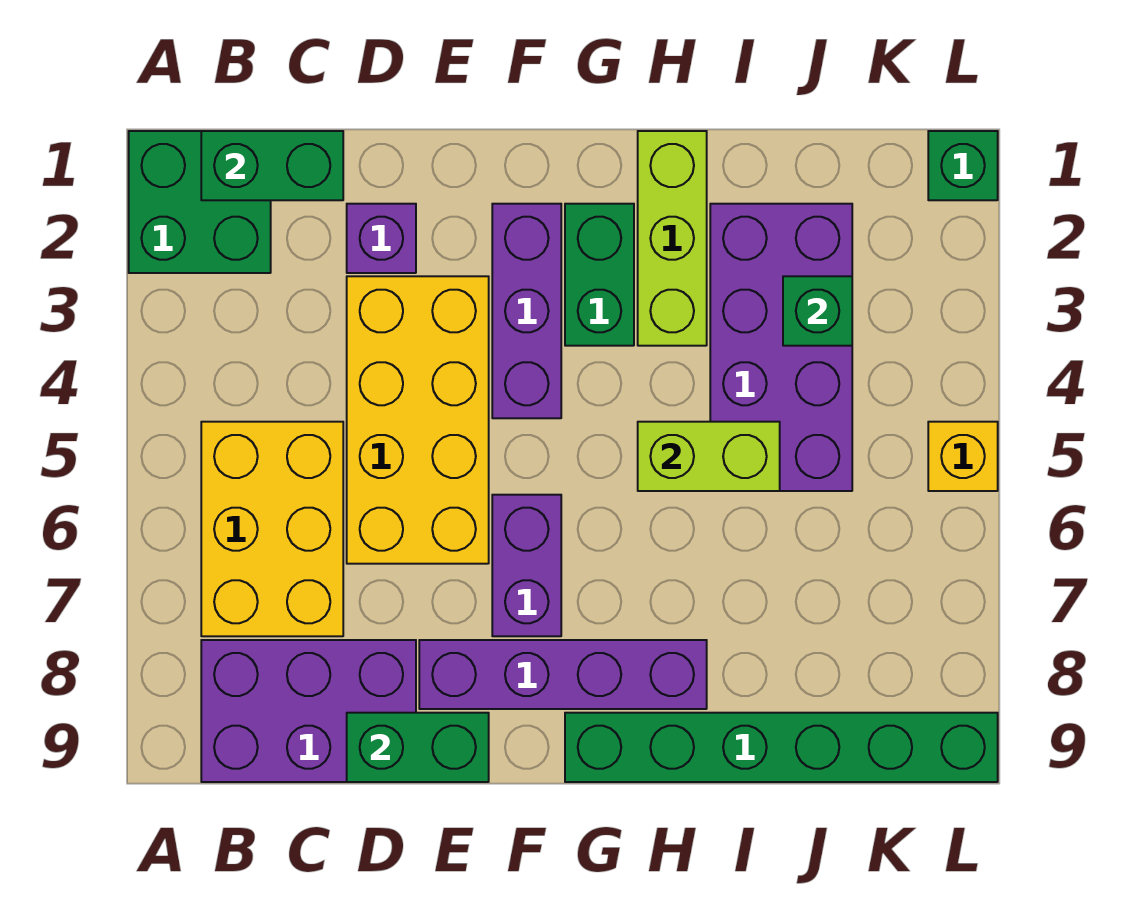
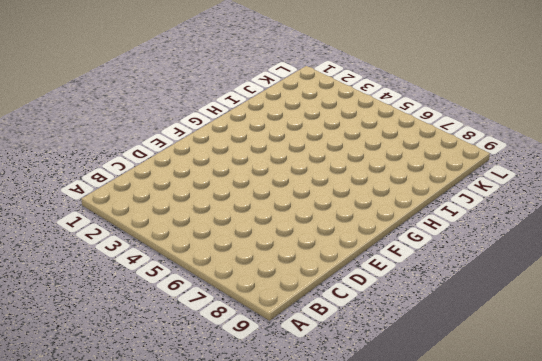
none -> green brick A1:B2 level 1
none -> yellow brick B5:C7 level 1
none -> purple brick B8:D9 level 1

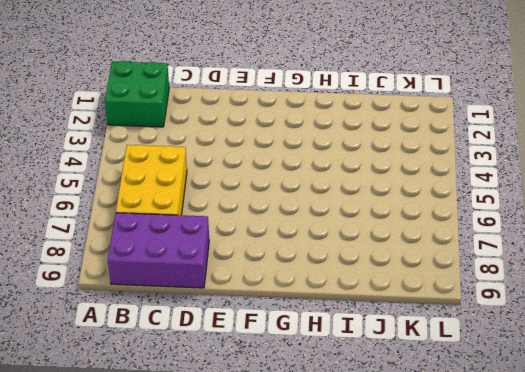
none -> purple brick D2 level 1
none -> yellow brick D3:E6 level 1
none -> purple brick E8:H8 level 1

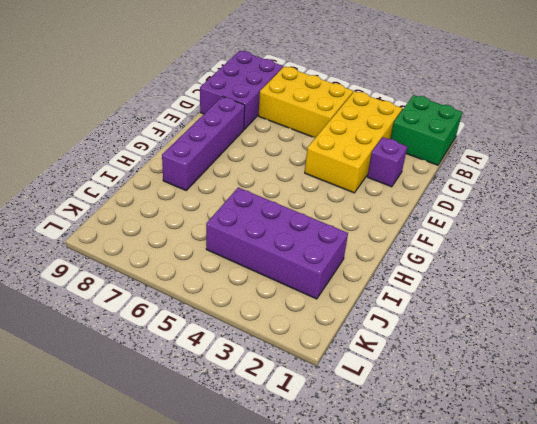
yellow brick B3:E4 level 1 -> yellow brick D3:E6 level 1
none -> purple brick F2:F4 level 1
none -> purple brick F6:F7 level 1
none -> green brick G2:G3 level 1

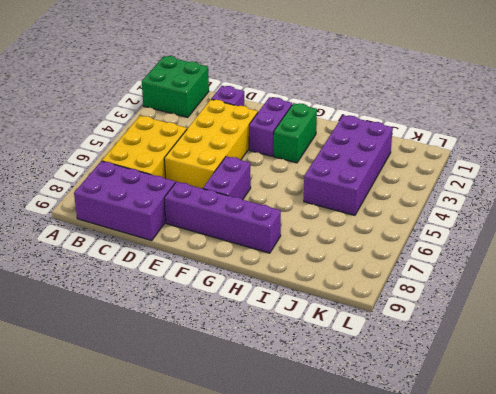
purple brick F2:F3 level 1 -> purple brick F2:F4 level 1
none -> green brick G9:L9 level 1
none -> lime brick H1:H3 level 1
none -> green brick L1 level 1

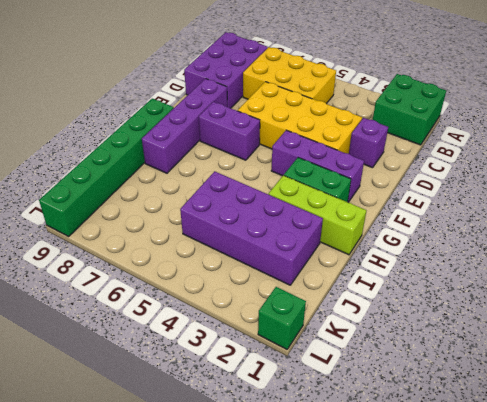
none -> yellow brick L5 level 1
none -> green brick B1:C1 level 2
none -> green brick D9:E9 level 2

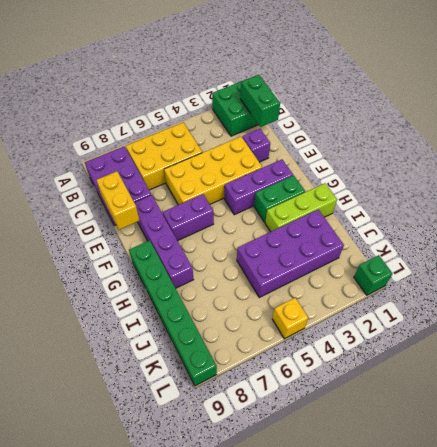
yellow brick D9:E9 level 2 -> green brick D9:E9 level 2
none -> lime brick H5:I5 level 2
none -> green brick J3 level 2

